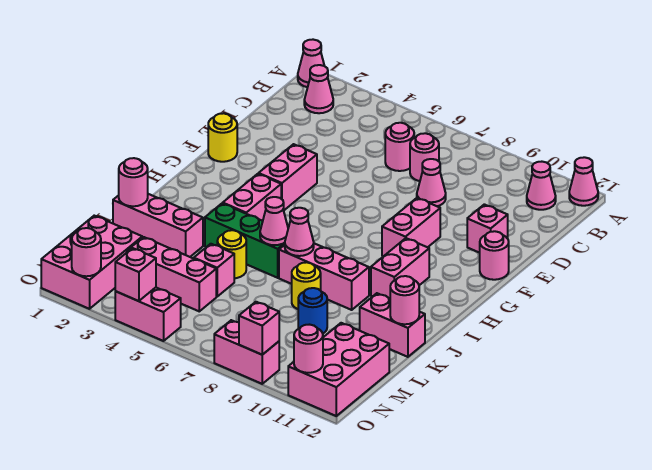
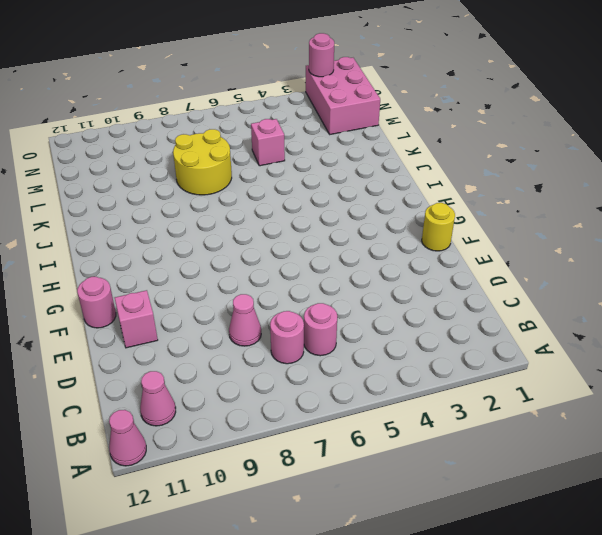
yellow round brick K7:L8 level 1 -> yellow round brick K8 level 1
none -> pink cone A1 level 1
none -> pink cone B2 level 1
none -> pink brick F4:G4 level 1
none -> pink brick F9:G9 level 1

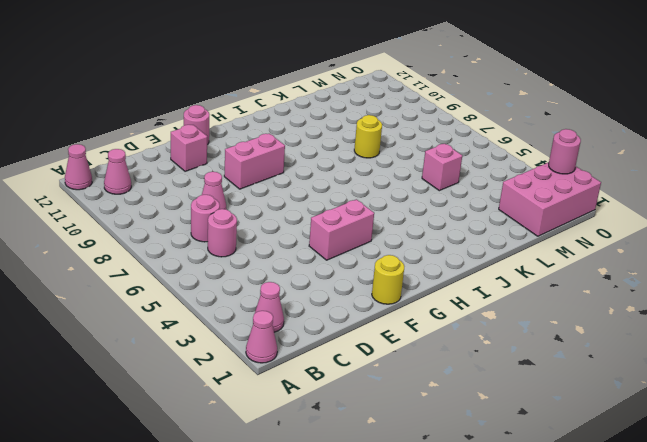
none -> pink brick H4:I4 level 1
none -> pink brick H10:I10 level 1
none -> green brick J4:J6 level 1
none -> pink brick J7:J9 level 1

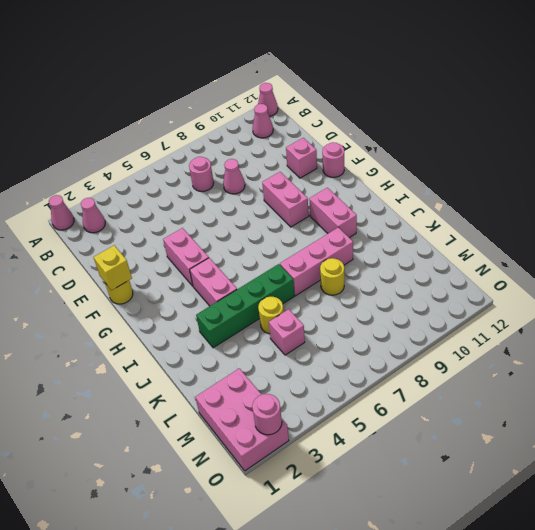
yellow brick F1 level 2 -> none
green brick J3:J6 level 1 -> green brick J4:J6 level 1
none -> pink round brick C6 level 1
none -> pink brick K1:K3 level 1
none -> pink brick K11:K12 level 1
none -> blue round brick L9 level 1

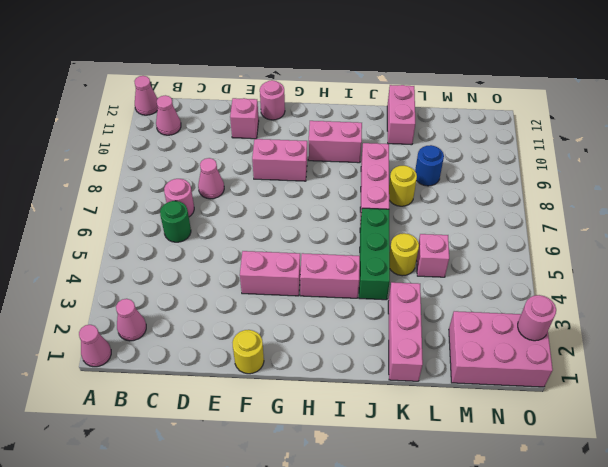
green round brick C6 level 1 -> pink round brick C6 level 1
none -> pink brick M3:M5 level 1
none -> pink brick M11:O12 level 1
none -> pink brick O4:O5 level 1
none -> pink brick O8:O9 level 1

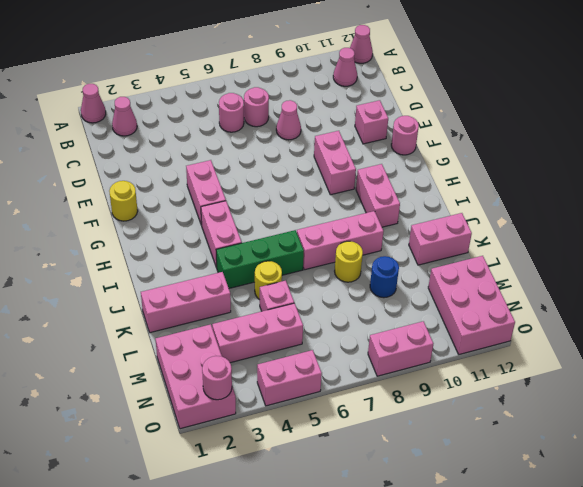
none -> pink cone J6 level 2
none -> pink cone J7 level 2
none -> pink round brick K1 level 2
none -> pink round brick K12 level 2

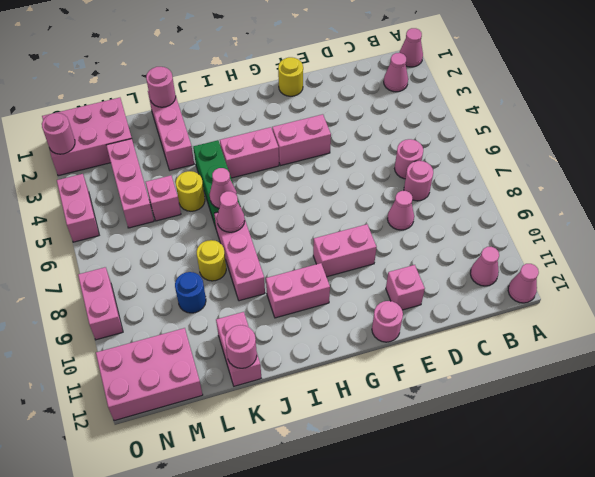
none -> pink brick O4 level 2
none -> pink brick O9 level 2
none -> pink round brick O11 level 2

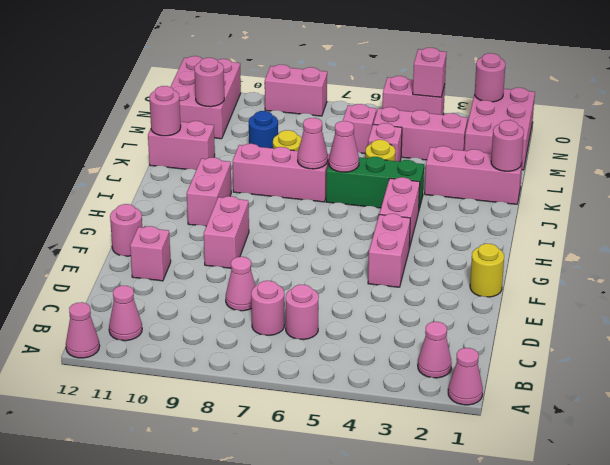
pink brick M6 level 1 -> pink brick O9 level 2
pink round brick M11 level 2 -> pink round brick O11 level 2

